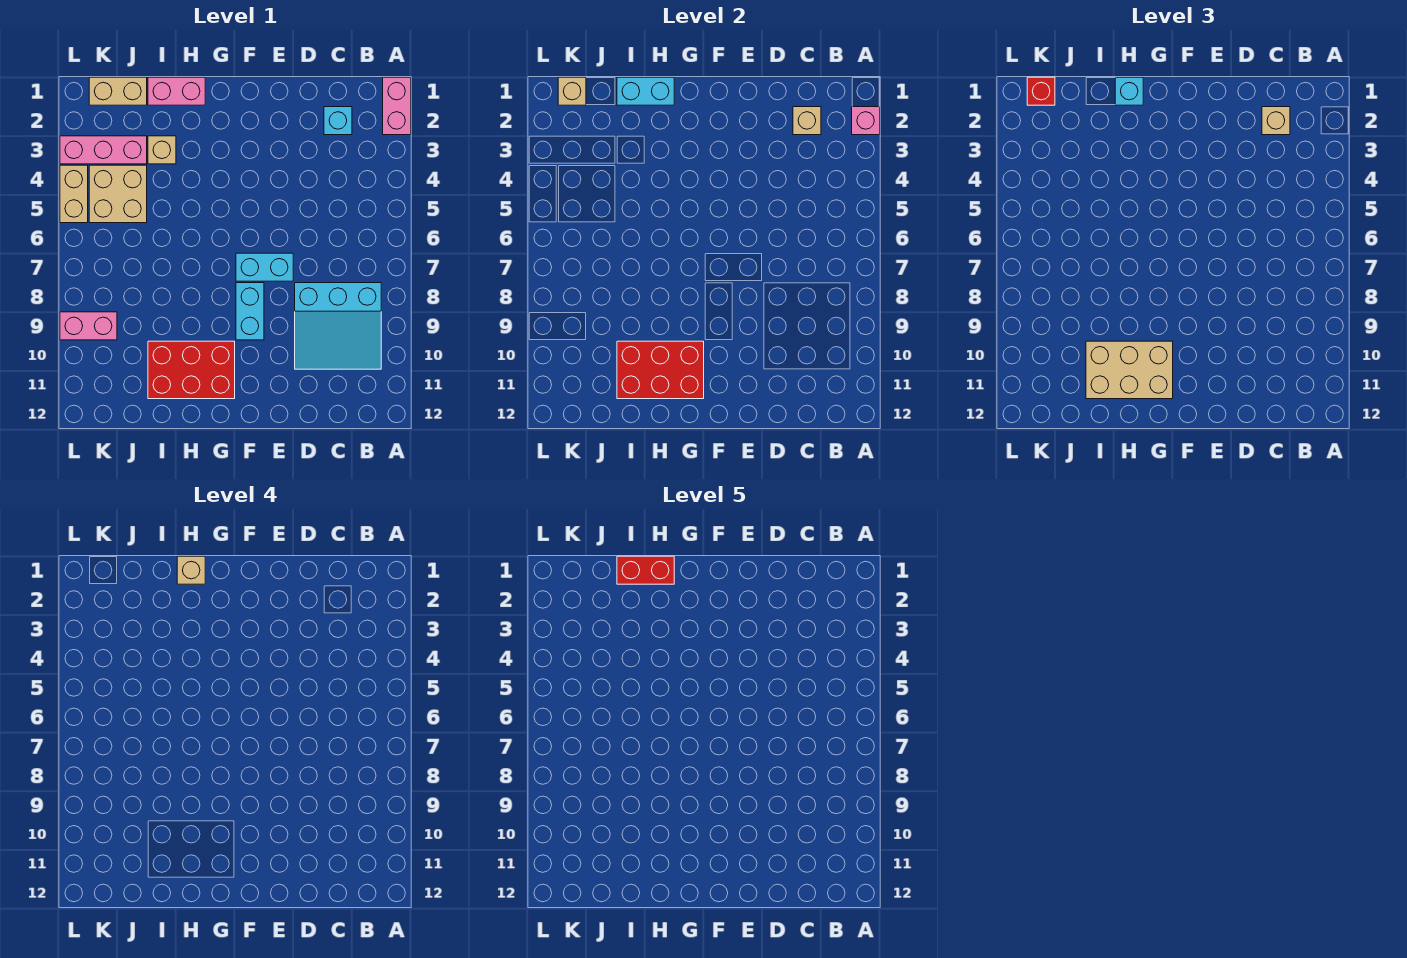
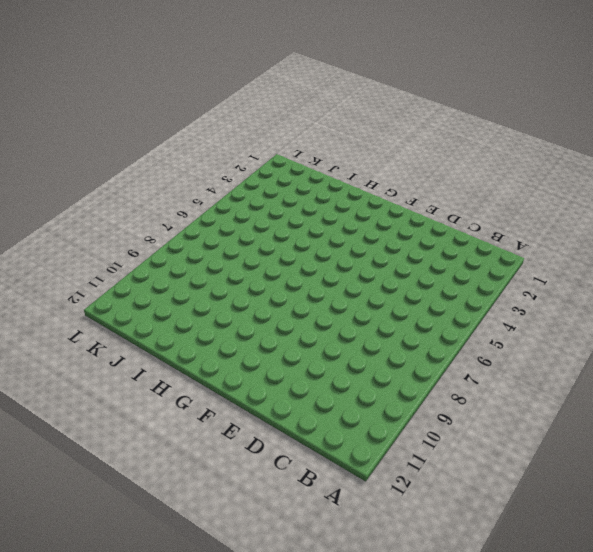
none -> pink brick A1:A2 level 1
none -> cyan slope B8:D10 level 1 top 8
none -> cyan brick C2 level 1

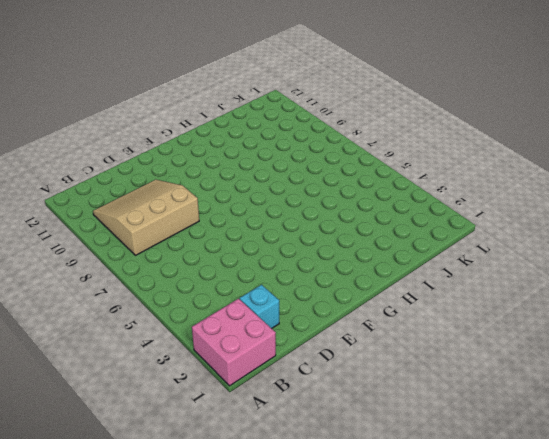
pink brick A1:B2 level 1 -> pink brick A1:A2 level 1
tan slope B8:D10 level 1 top 8 -> cyan slope B8:D10 level 1 top 8
none -> cyan brick E7:F7 level 1
none -> cyan brick F8:F9 level 1
none -> red brick G10:I11 level 1

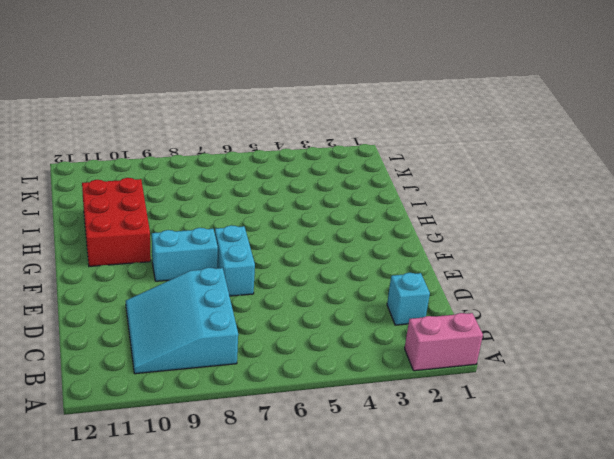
none -> pink brick H1:I1 level 1
none -> tan brick I3 level 1
none -> tan brick J1:K1 level 1

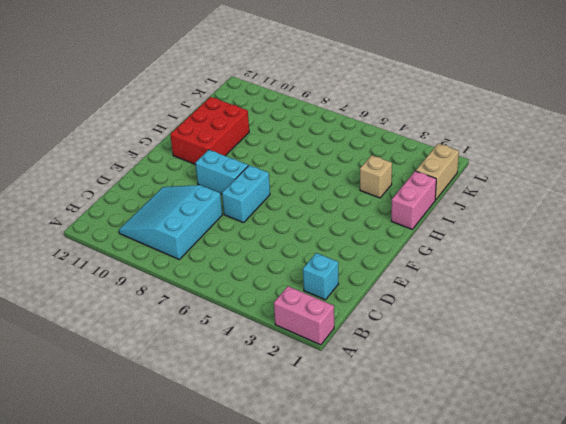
none -> pink brick J3:L3 level 1
none -> tan brick J4:K5 level 1
none -> pink brick K9:L9 level 1

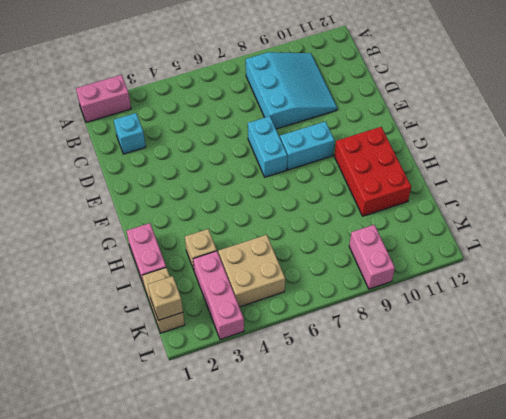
none -> tan brick L4:L5 level 1
none -> pink brick A2 level 2
none -> tan brick C2 level 2

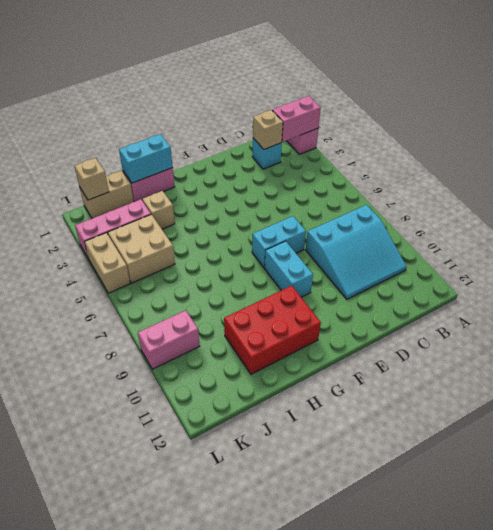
pink brick A2:B2 level 2 -> pink brick A2 level 2
none -> red brick G10:I11 level 2
none -> tan brick C2 level 3
none -> tan brick G10:I11 level 3

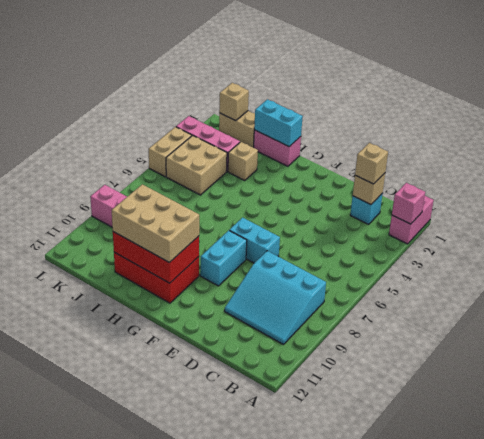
none -> cyan brick H1 level 3
none -> red brick K1 level 3
none -> tan brick H1 level 4

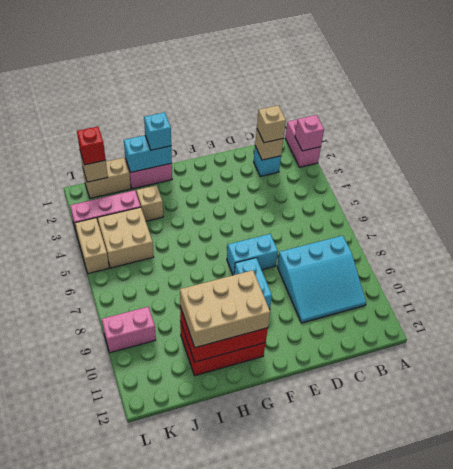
none -> tan brick H1 level 4
none -> red brick H1:I1 level 5

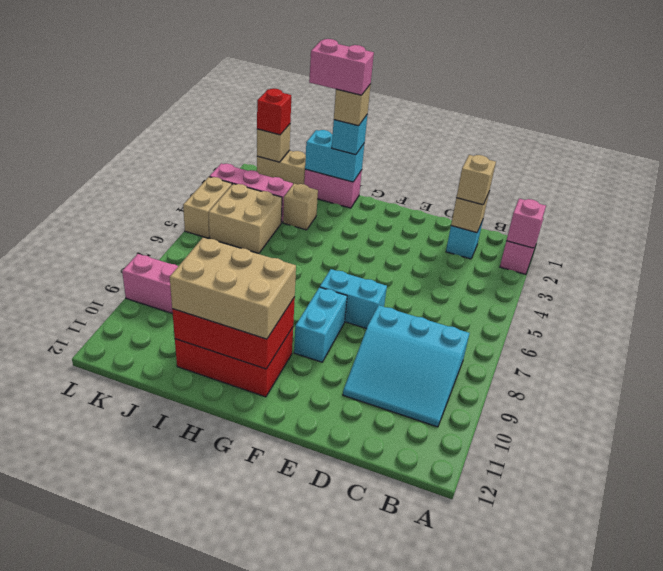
pink brick H1:I1 level 5 -> red brick H1:I1 level 5

